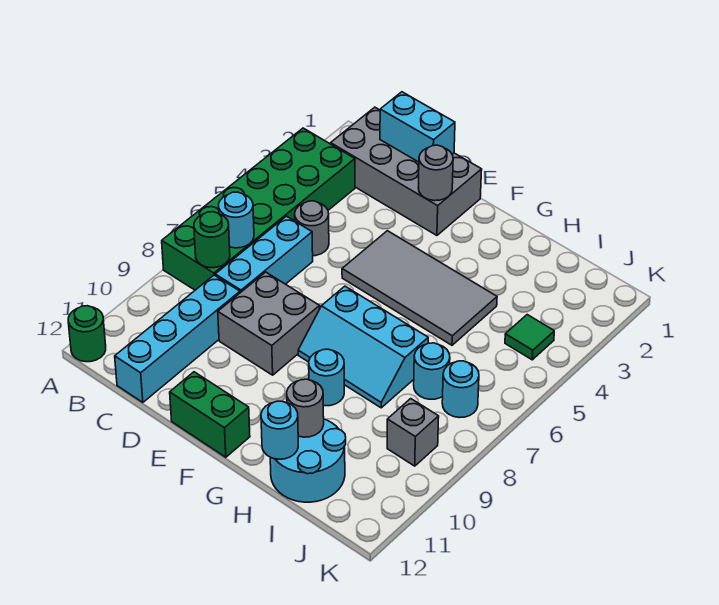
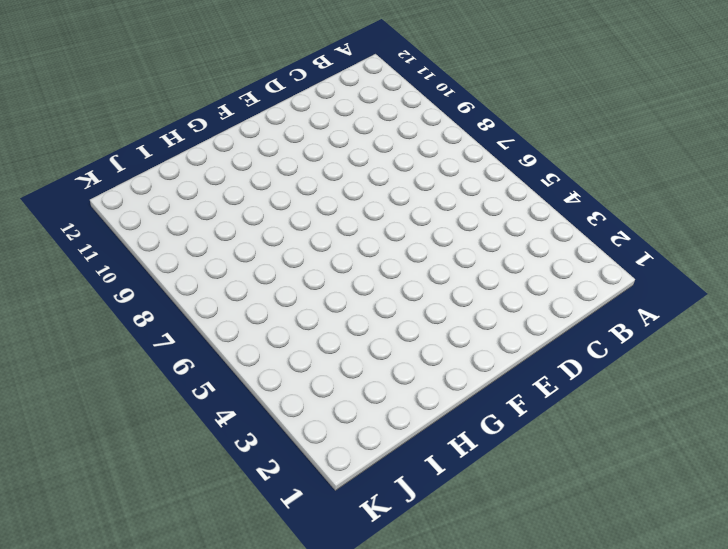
none -> green brick A3:B8 level 1
none -> green round brick A12 level 1
none -> grey brick B1:E2 level 1

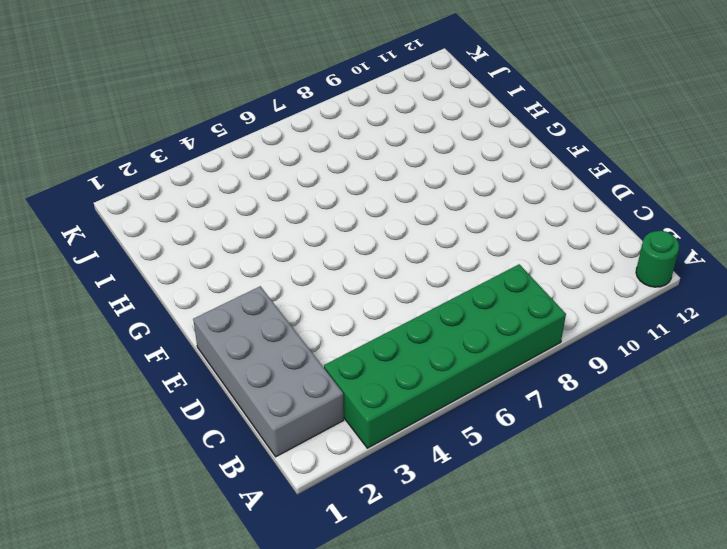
none -> grey round brick C5 level 1
none -> cyan brick C6:C8 level 1
none -> cyan brick C9:C12 level 1

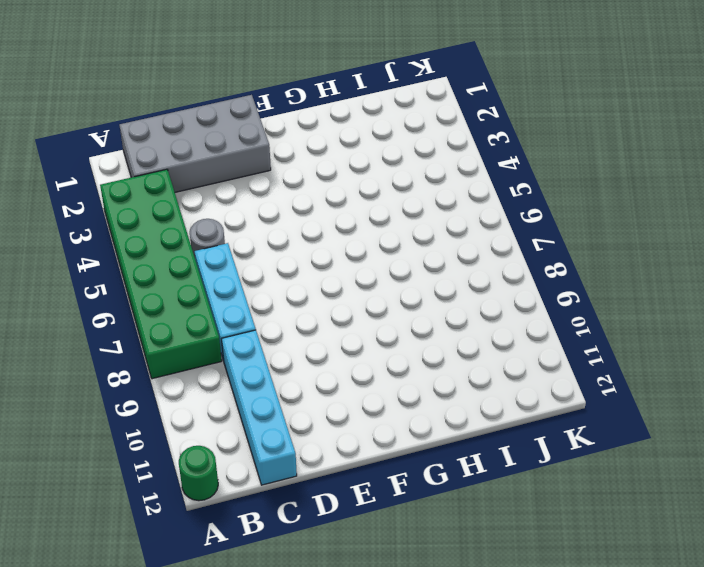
none -> grey brick D8:E9 level 1
none -> grey tile E4:H5 level 1
none -> green brick E12:F12 level 1

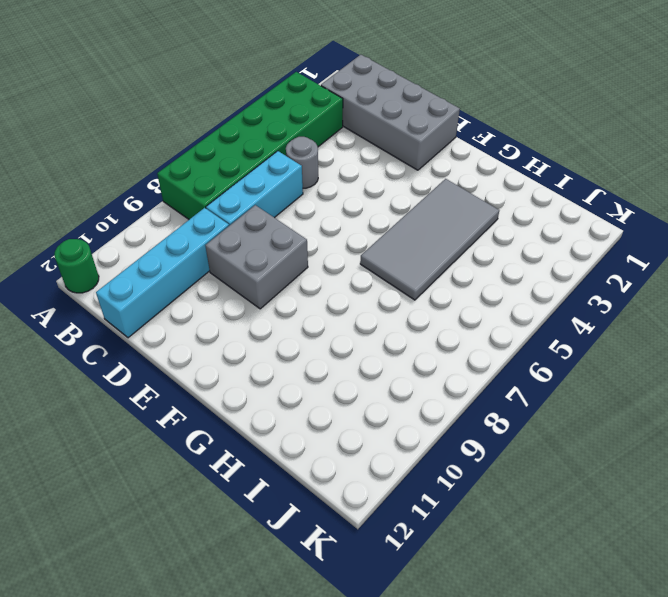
grey tile G3:H6 level 1 -> grey tile E4:H5 level 1
none -> green brick E12:F12 level 1
none -> cyan slope F7:H8 level 1 top 7
none -> cyan round brick G9 level 1

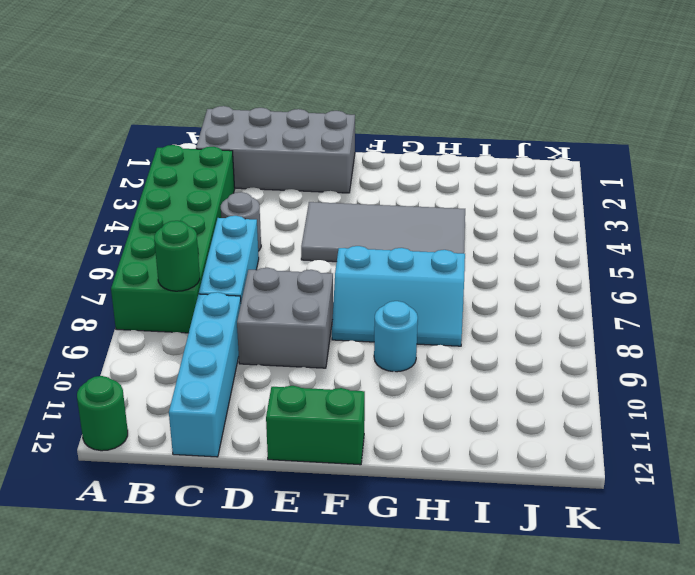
none -> cyan round brick H11:I12 level 1
none -> cyan round brick I7 level 1
none -> green tile J4 level 1

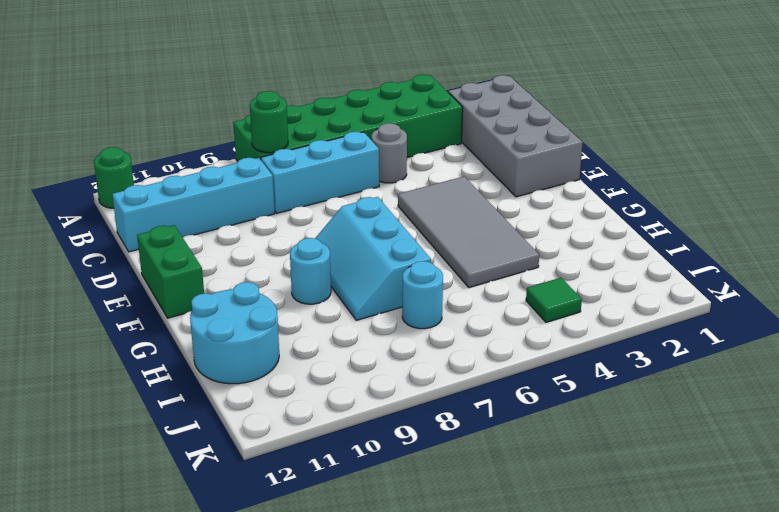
none -> grey brick D8:E9 level 1
none -> cyan round brick J7 level 1
none -> grey brick J9 level 1

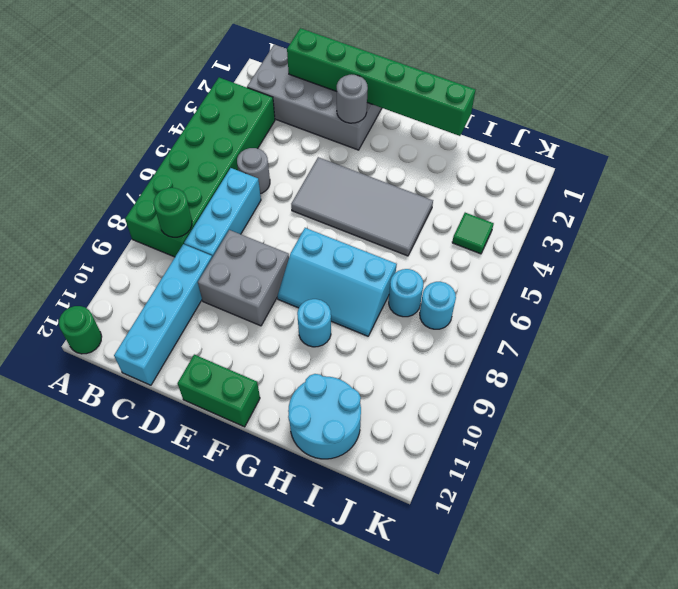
green brick C1:H1 level 2 -> cyan brick C1:D1 level 2
none -> grey brick J9 level 1
none -> cyan round brick B7 level 2
none -> grey round brick H11 level 2

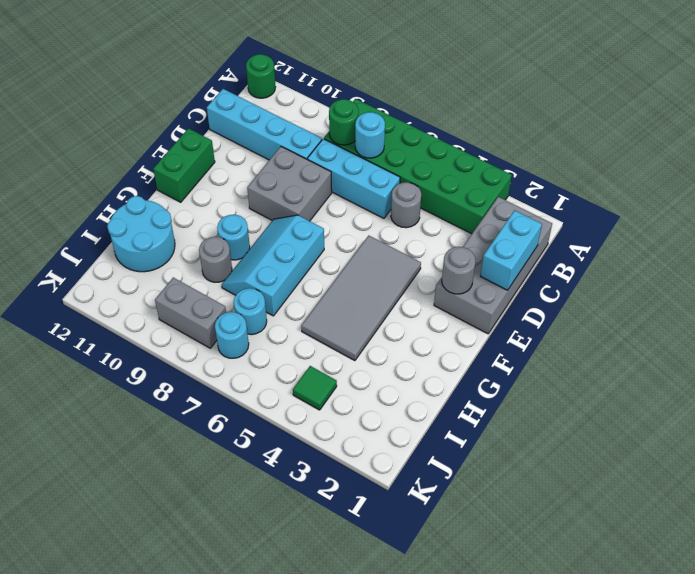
grey round brick H9 level 1 -> grey round brick H11 level 2
grey brick J8:J9 level 1 -> grey brick J9 level 1
none -> cyan round brick H12 level 2

